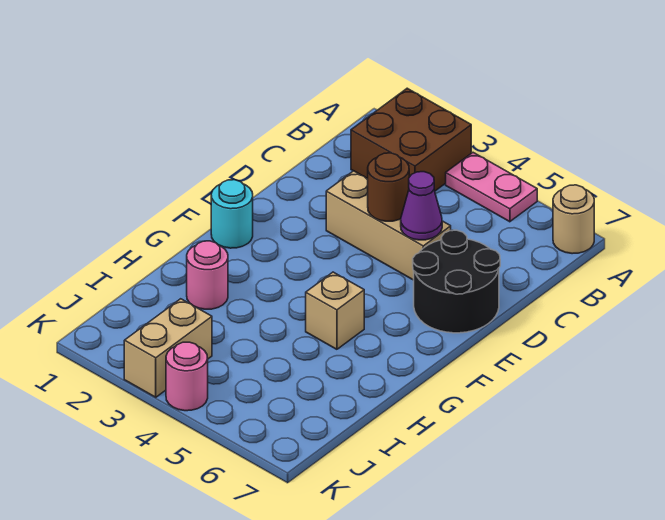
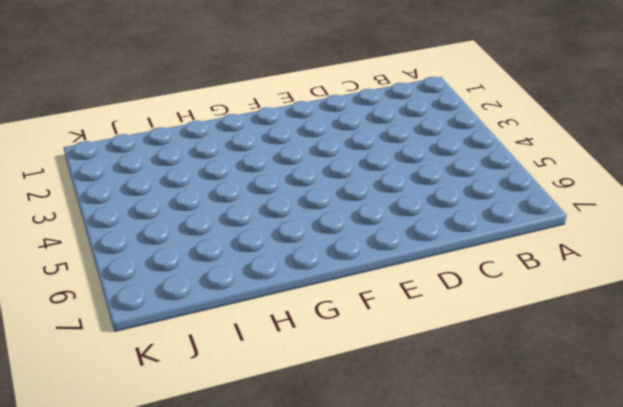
none -> brown brick A2:B3 level 1
none -> pink plate A4:A5 level 1
none -> tan round brick A7 level 1

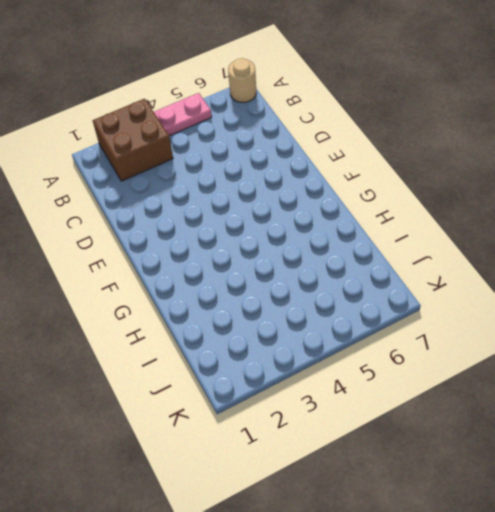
none -> tan brick D3:D5 level 1
none -> black round brick D6:E7 level 1
none -> cyan round brick F1 level 1

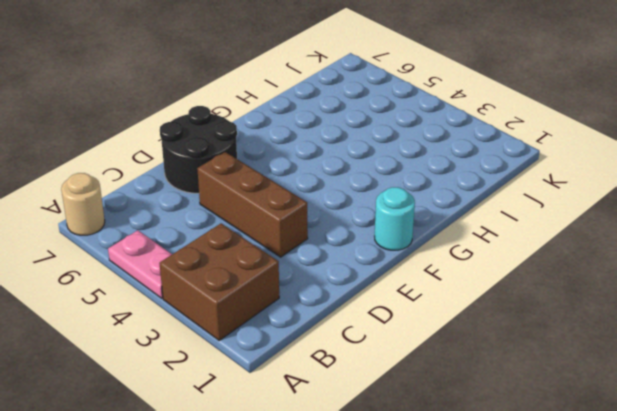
brown brick D3:D5 level 1 -> tan brick D3:D5 level 1
none -> tan brick G5 level 1
none -> pink round brick H2 level 1
none -> tan brick J3:K3 level 1

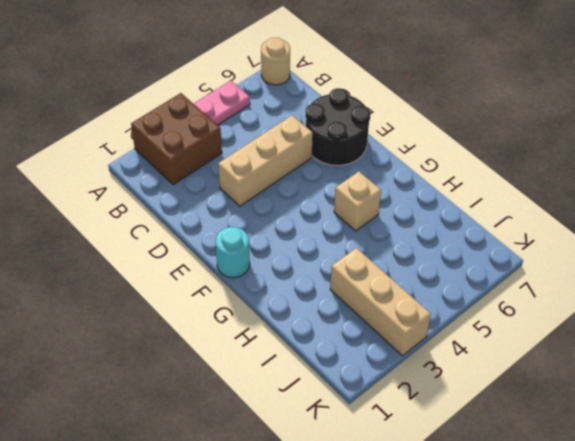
tan brick I3:K3 level 1 -> tan brick J3:K3 level 1
none -> pink round brick H2 level 1
none -> pink round brick K4 level 1
none -> brown round brick D4 level 2

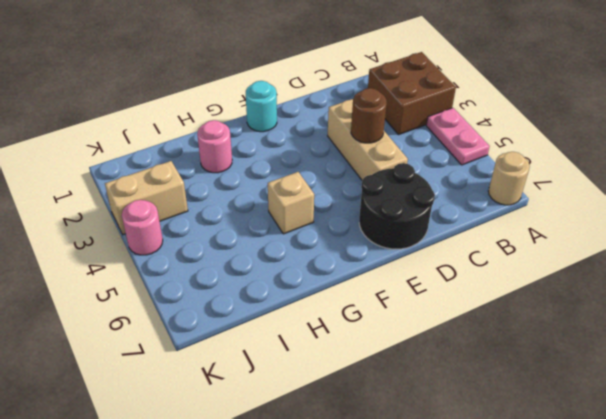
none -> purple cone D5 level 2

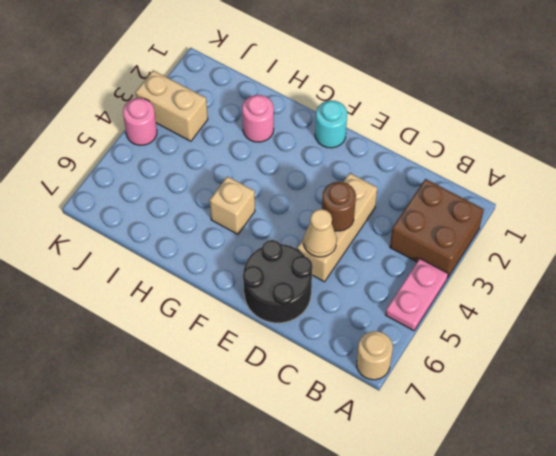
tan cone D5 level 2 -> purple cone D5 level 2

